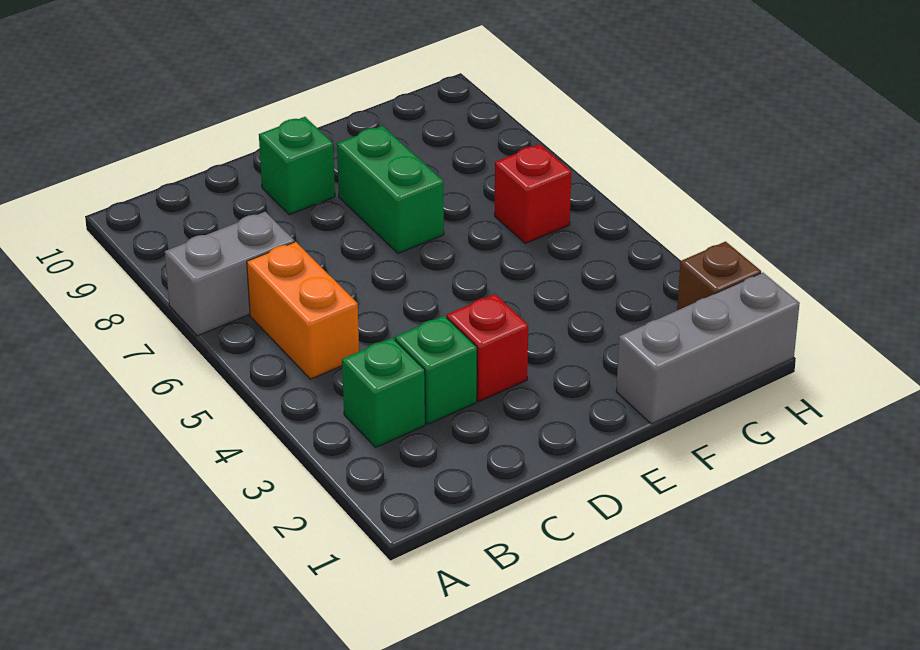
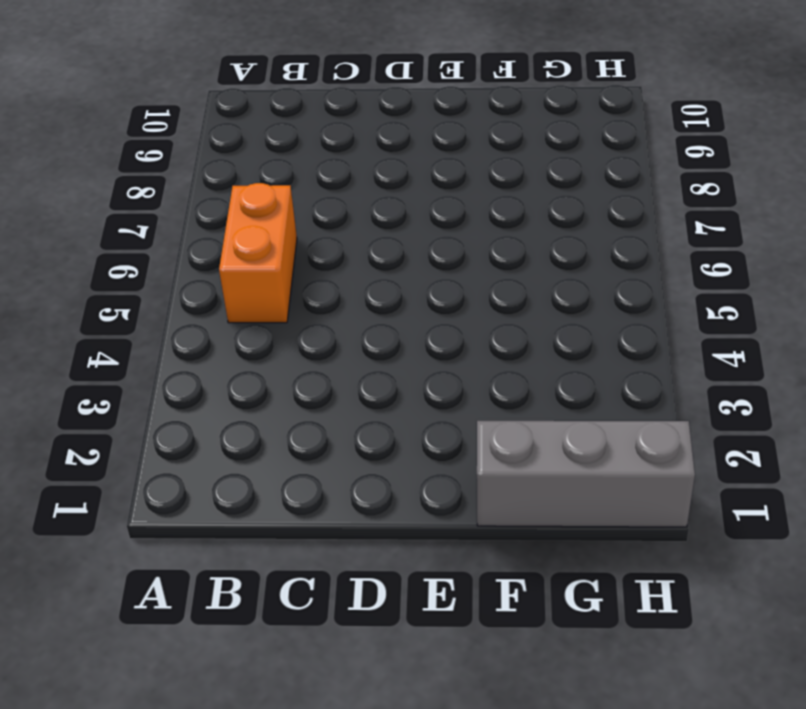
none -> grey brick A7:B7 level 1
none -> green brick B3 level 1

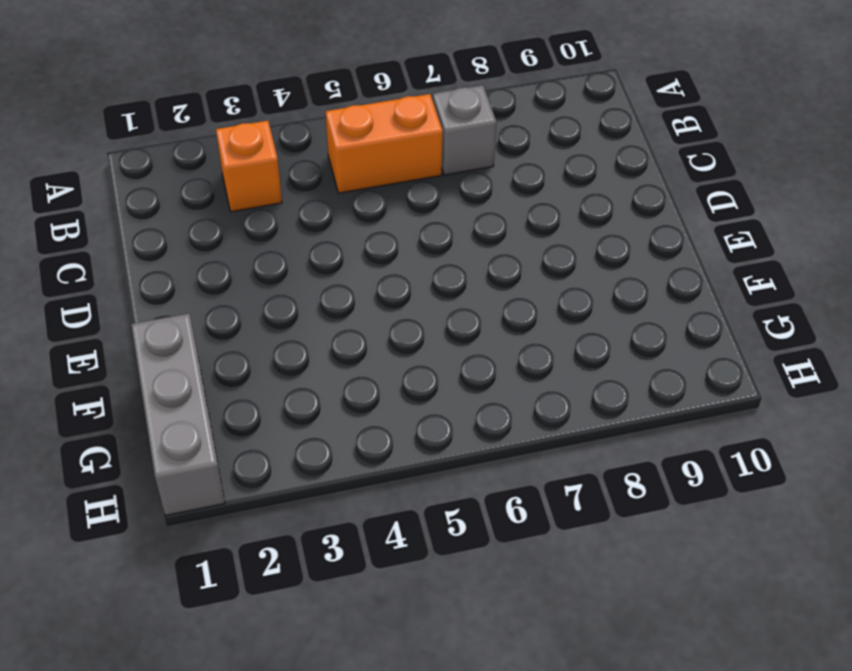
orange brick B3 level 1 -> green brick B3 level 1
grey brick B7 level 1 -> grey brick A7:B7 level 1
none -> green brick C3 level 1
none -> red brick D3 level 1

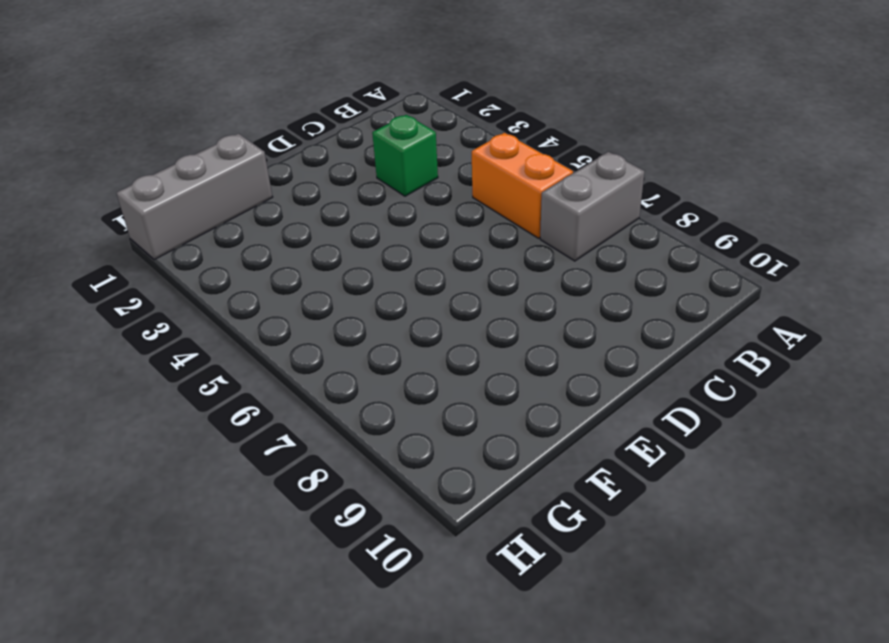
none -> green brick B3 level 1
none -> red brick D3 level 1

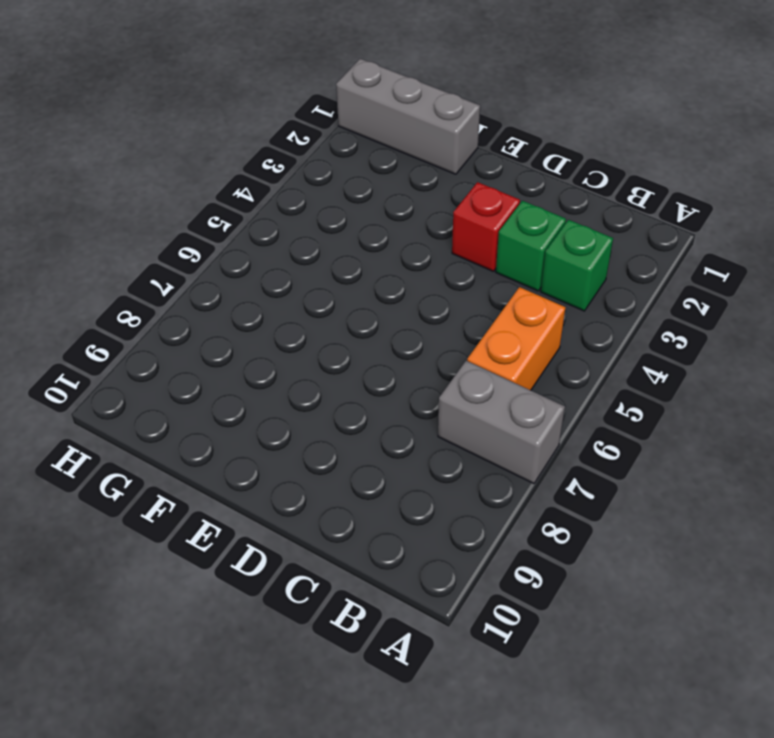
none -> green brick D9 level 1
none -> green brick E7:E8 level 1

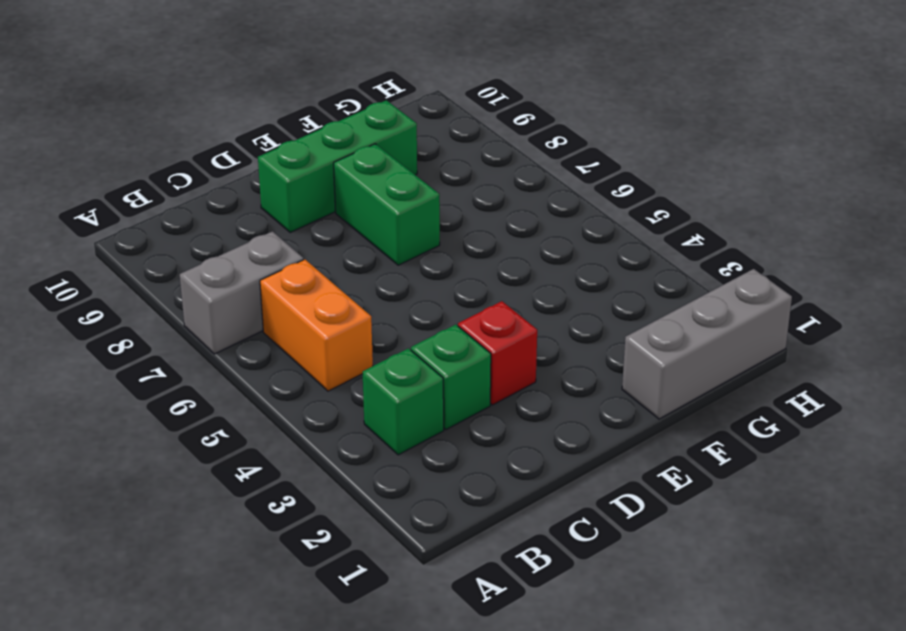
green brick D9:F9 level 1 -> green brick D9 level 1
none -> red brick G6 level 1
none -> brown brick H2 level 1

